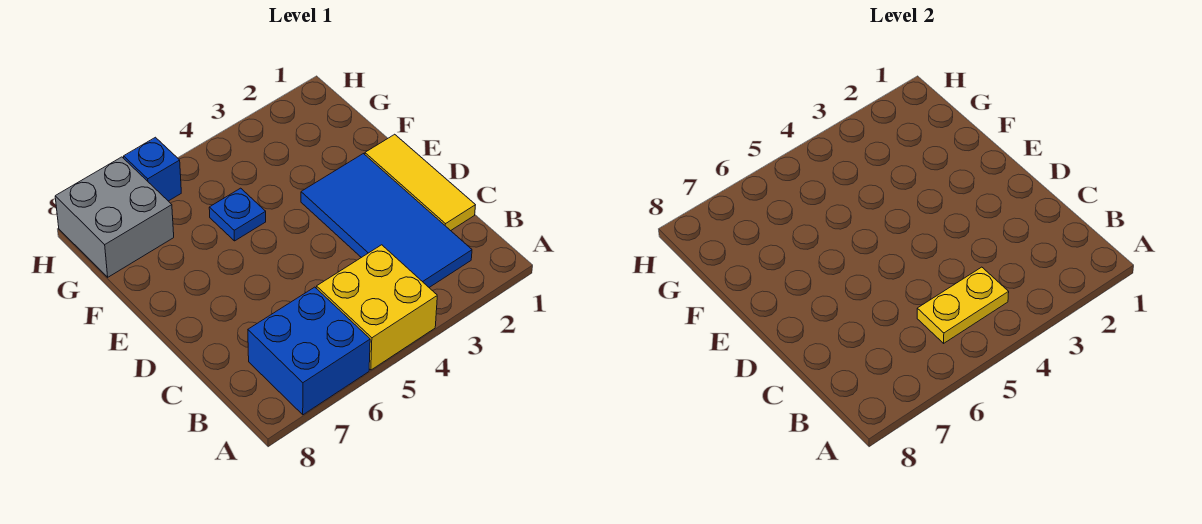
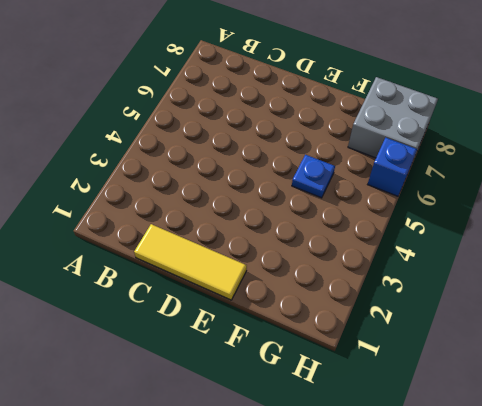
none -> yellow brick A4:B5 level 1
none -> blue brick A6:B7 level 1

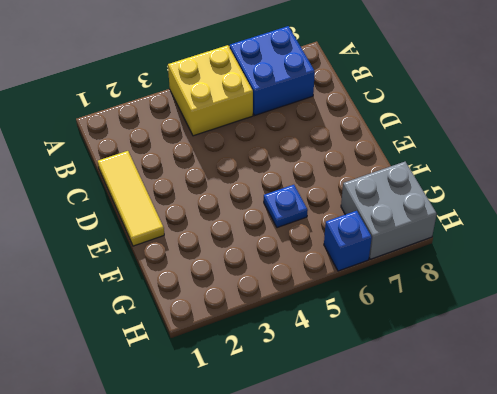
none -> blue tile B2:E3 level 1
none -> yellow plate B4:B5 level 2

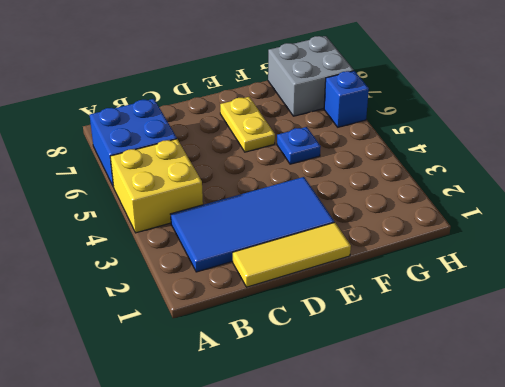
yellow plate E6:E7 level 1 -> yellow plate B4:B5 level 2

